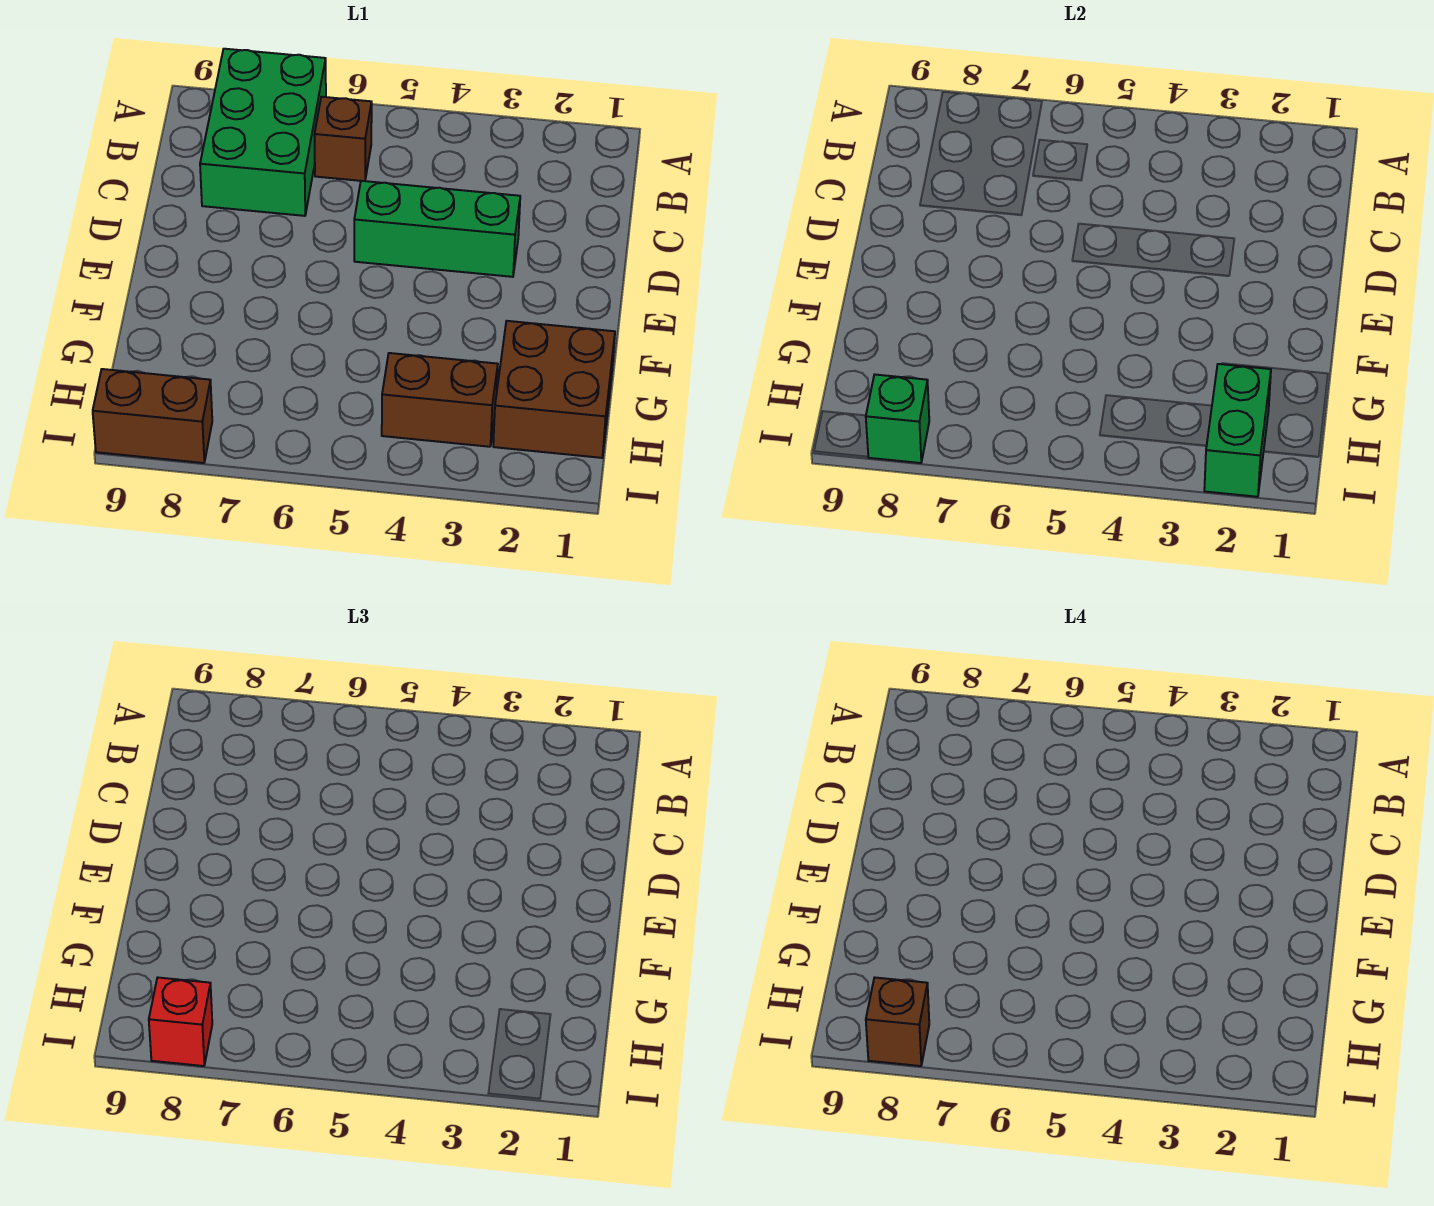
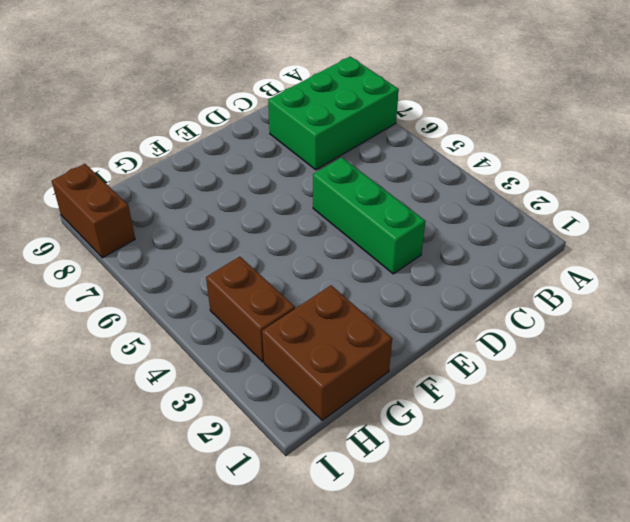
none -> brown brick B6 level 1
none -> green brick H2:I2 level 2

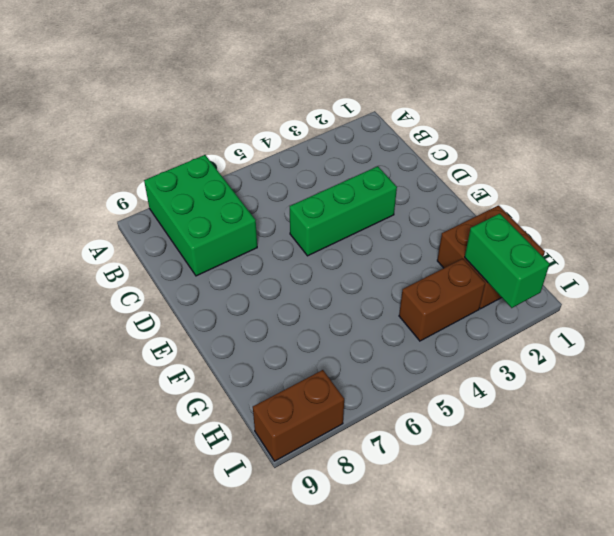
none -> brown brick B6 level 1
none -> green brick I8 level 2

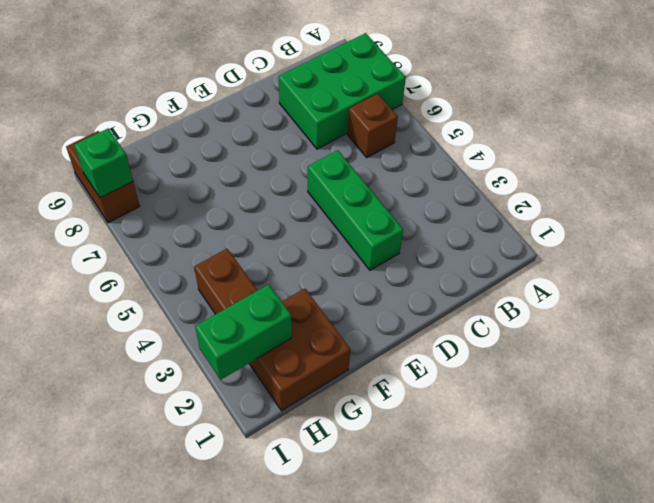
none -> red brick I8 level 3
none -> brown brick I8 level 4

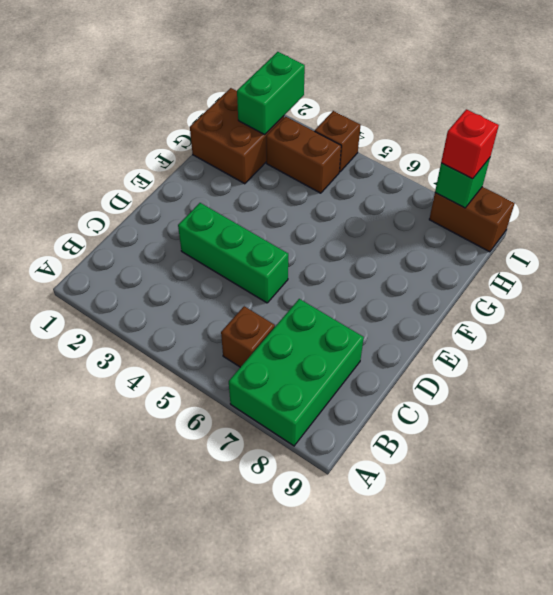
brown brick I4 level 1 -> brown brick I8 level 4

